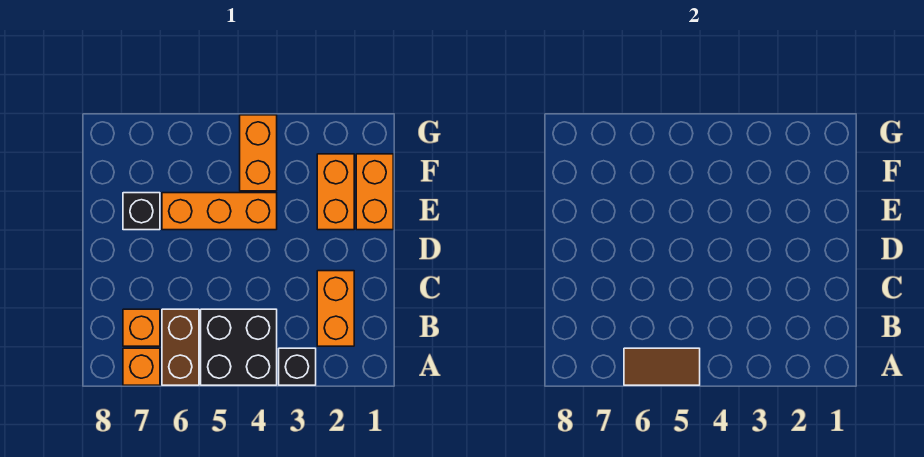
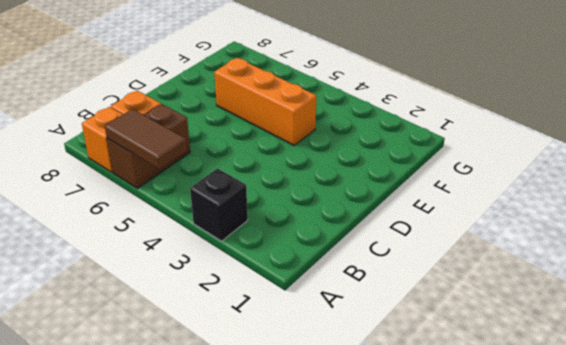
none -> black brick A4:B5 level 1
none -> orange brick B2:C2 level 1
none -> orange brick E1:F1 level 1

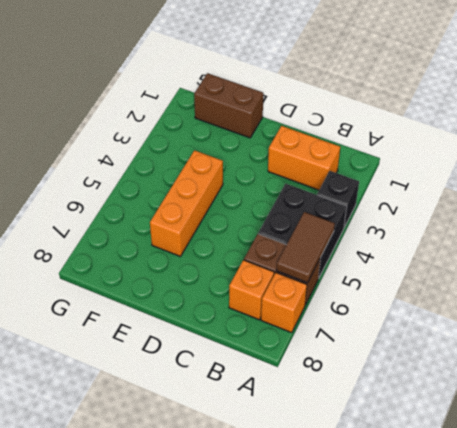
brown brick E1:F1 level 1 -> orange brick E1:F1 level 1
none -> orange brick E2:F2 level 1
none -> black brick E7 level 1
none -> orange brick F4:G4 level 1

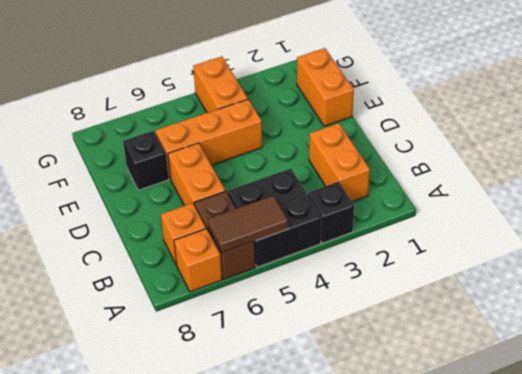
orange brick C6:D6 level 1 -> orange brick E2:F2 level 1

